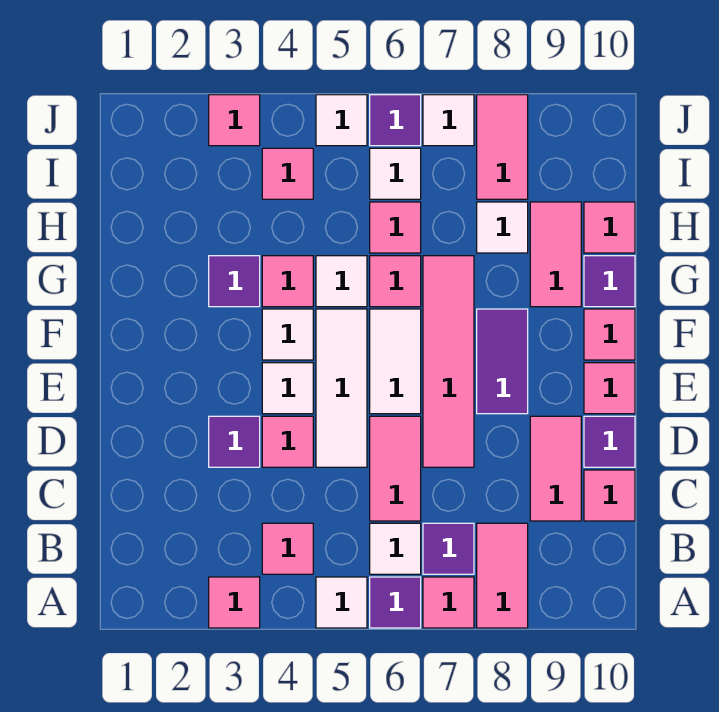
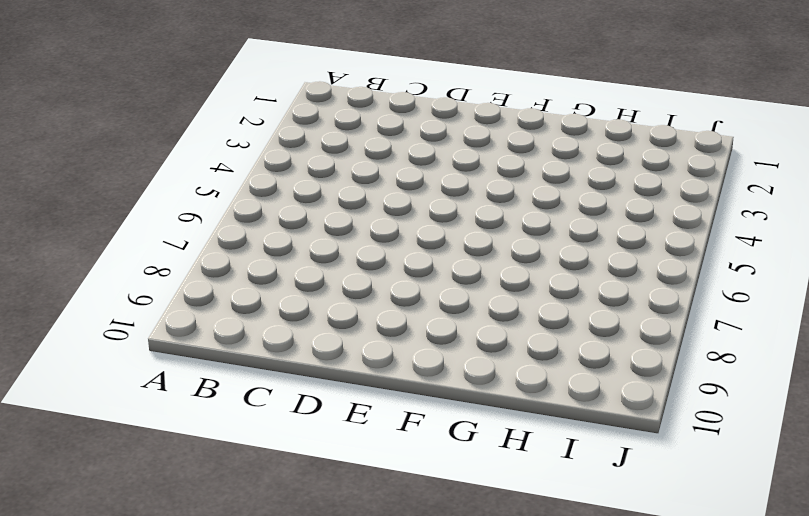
none -> pink tile A3 level 1
none -> white tile A5 level 1
none -> purple tile A6 level 1
none -> pink tile A7 level 1

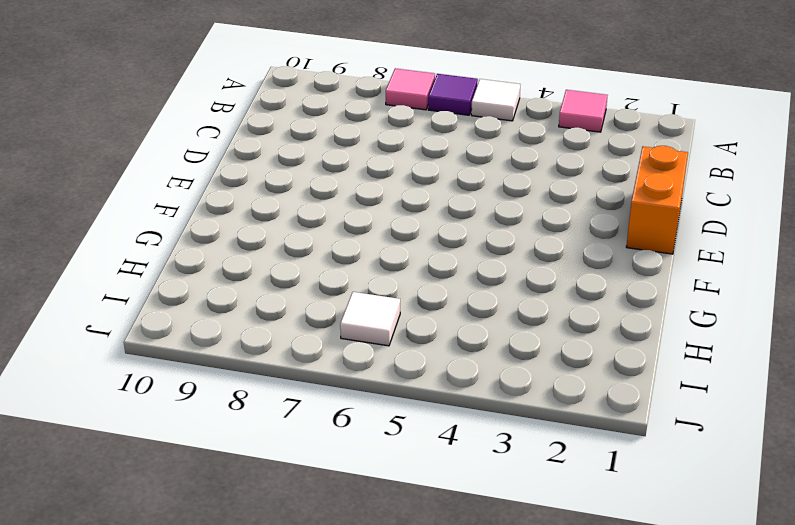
orange brick D1:E1 level 1 -> none
none -> pink tile A8:B8 level 1
none -> pink tile B4 level 1
none -> white tile B6 level 1
none -> purple tile B7 level 1

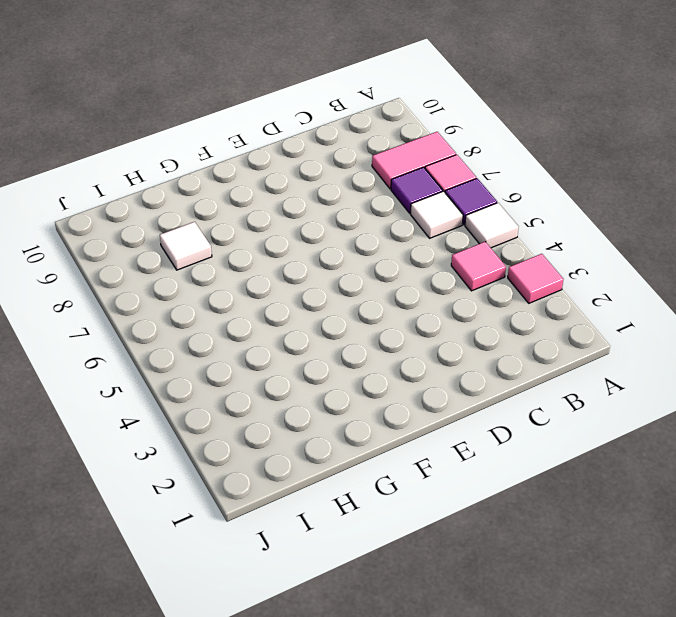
none -> pink tile C6:D6 level 1
none -> pink tile C9:D9 level 1
none -> pink tile C10 level 1
none -> purple tile D3 level 1

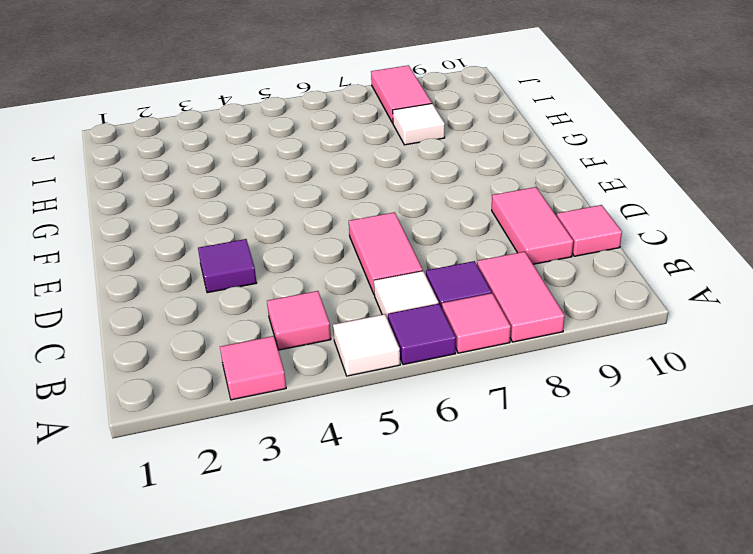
none -> pink tile D4 level 1
none -> white tile D5:F5 level 1
none -> pink tile D7:G7 level 1
none -> purple tile D10 level 1

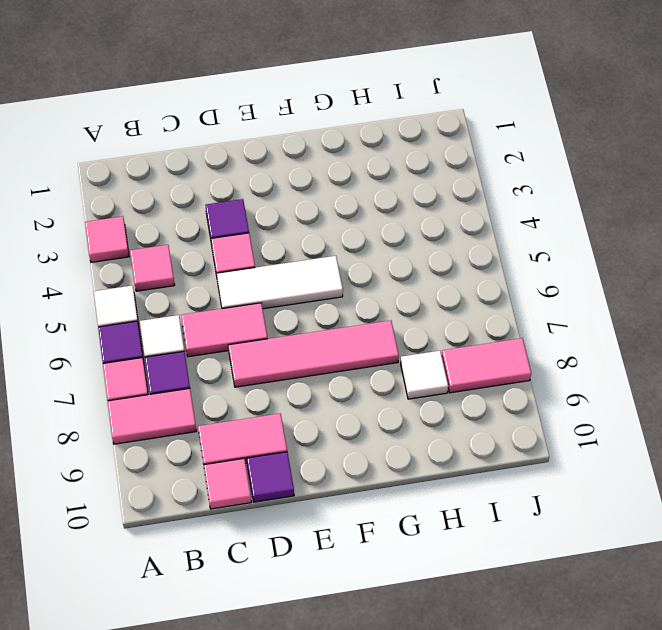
none -> white tile E4 level 1
none -> white tile E6:F6 level 1
none -> purple tile E8:F8 level 1
none -> pink tile E10 level 1

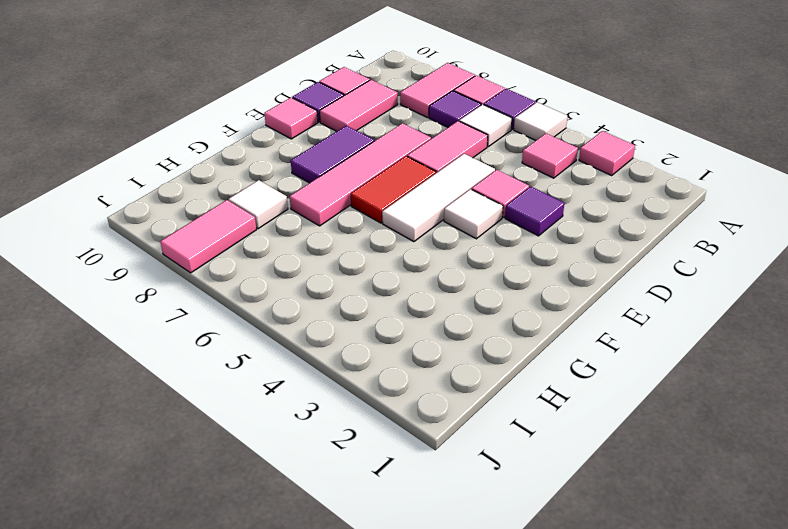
red tile E6:F6 level 1 -> white tile E6:F6 level 1
none -> white tile F4 level 1
none -> pink tile F10 level 1
none -> purple tile G3 level 1
none -> pink tile G4 level 1

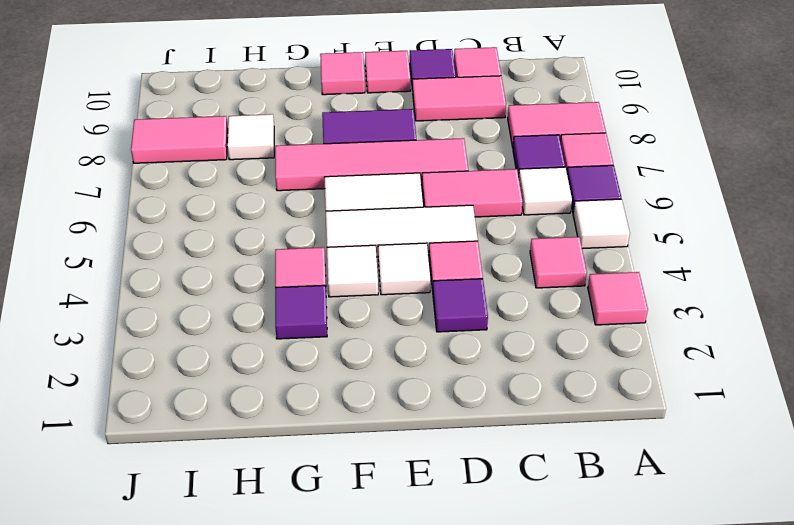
none -> white tile G5 level 1
none -> pink tile G6 level 1
none -> pink tile G9:H9 level 1
none -> purple tile G10 level 1

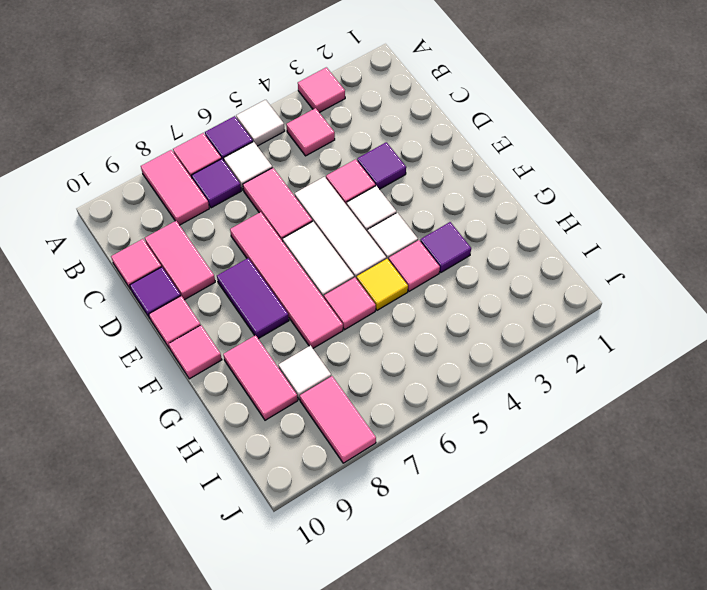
yellow tile G5 level 1 -> white tile G5 level 1
none -> purple tile G10 level 1
none -> pink tile H6 level 1
none -> pink tile H10 level 1
none -> pink tile I4 level 1

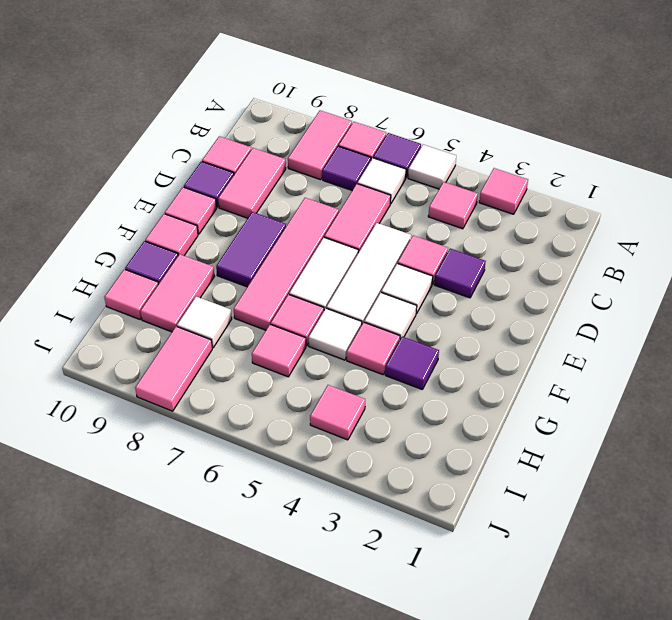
none -> white tile I6 level 1
none -> pink tile J3 level 1
none -> white tile J5 level 1
none -> purple tile J6 level 1

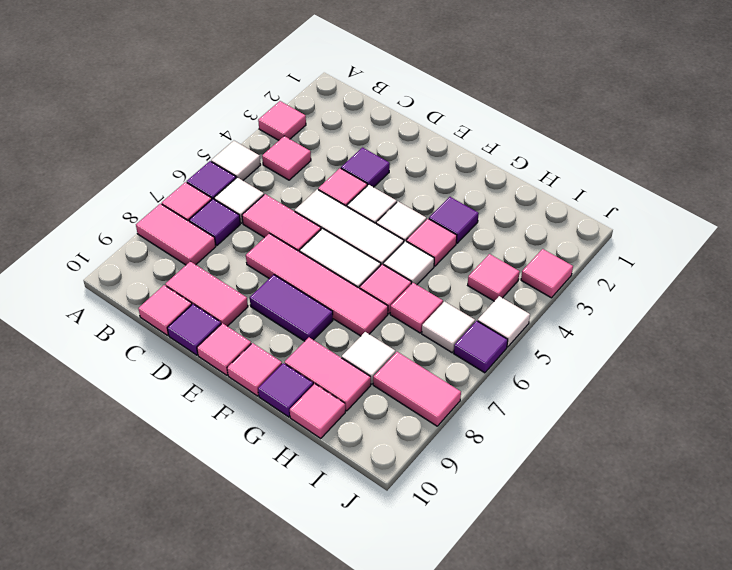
none -> white tile J7 level 1

